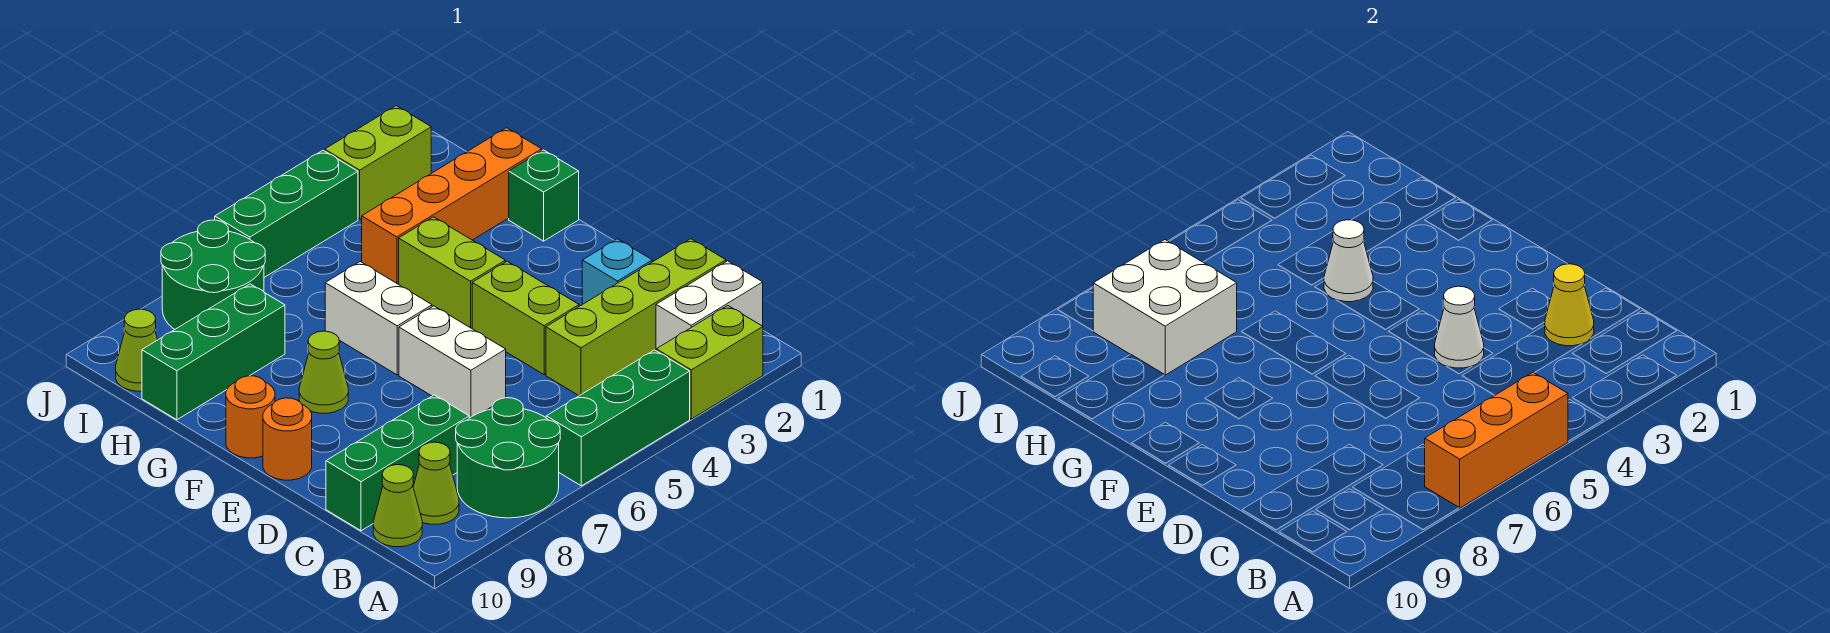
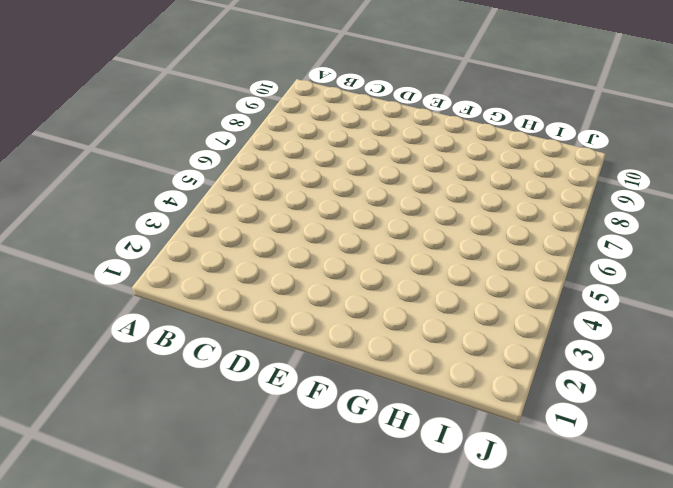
none -> lime brick A2:A3 level 1
none -> green brick A4:A6 level 1
none -> green round brick A7:B8 level 1

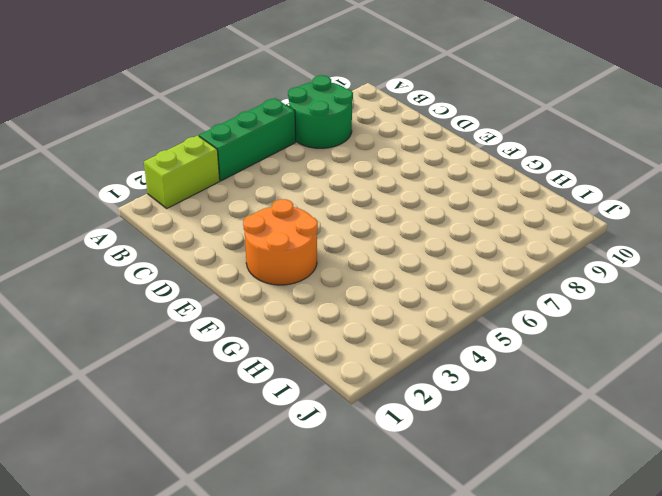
orange round brick E2:F3 level 1 -> none
none -> white brick B1:B2 level 1
none -> lime cone B9 level 1
none -> lime cone B10 level 1

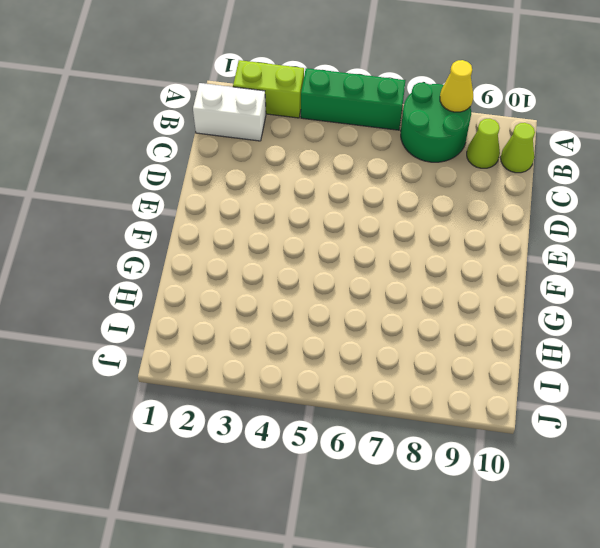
yellow cone A8 level 2 -> yellow cone C2 level 2
none -> lime brick C1:C4 level 1
none -> green brick C8:C10 level 1
none -> cyan brick D2 level 1

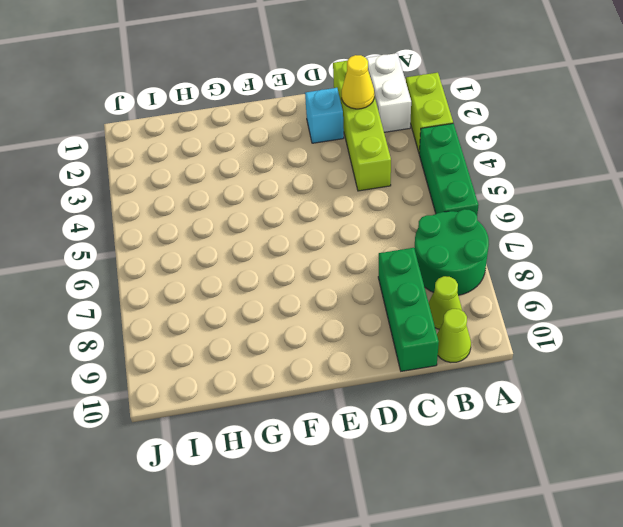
none -> lime brick D4:E4 level 1
none -> white brick D6:E6 level 1
none -> orange round brick E10 level 1

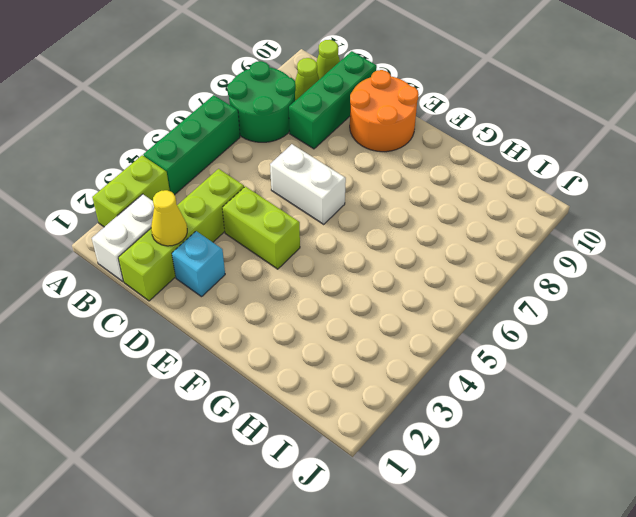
orange round brick D9:E10 level 1 -> orange round brick E10 level 1
none -> lime brick F4:G4 level 1
none -> white brick F6:G6 level 1
none -> lime cone F8 level 1

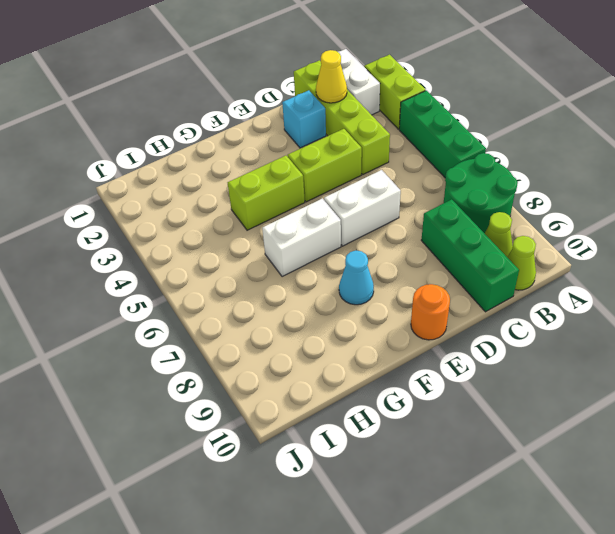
cyan cone F8 level 1 -> lime cone F8 level 1
none -> orange round brick F10 level 1
none -> green brick G1 level 1
none -> orange brick H1:H4 level 1

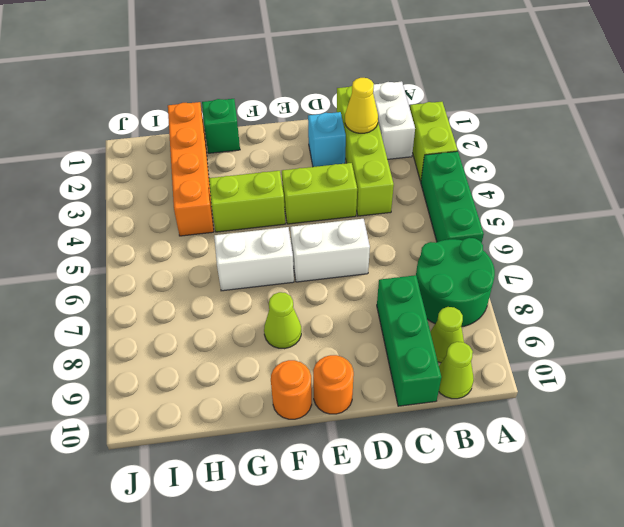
none -> green brick H8:H10 level 1
none -> green round brick I7:J8 level 1
none -> lime cone I10 level 1

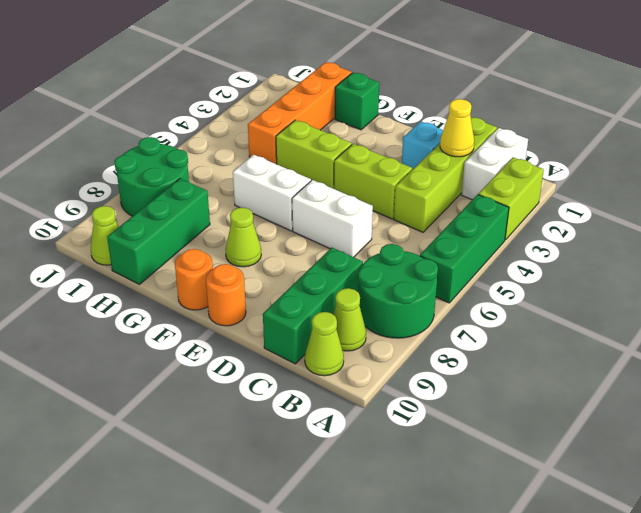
none -> lime brick J2:J3 level 1
none -> green brick J4:J6 level 1
none -> orange brick A5:A7 level 2

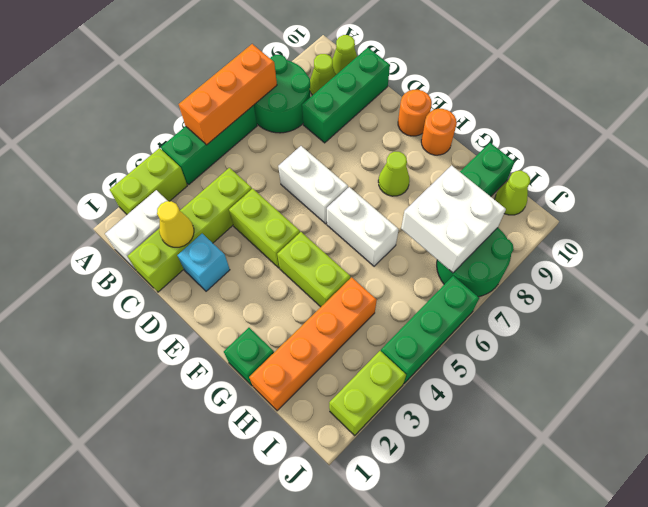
none -> white cone D4 level 2
none -> white cone G4 level 2

